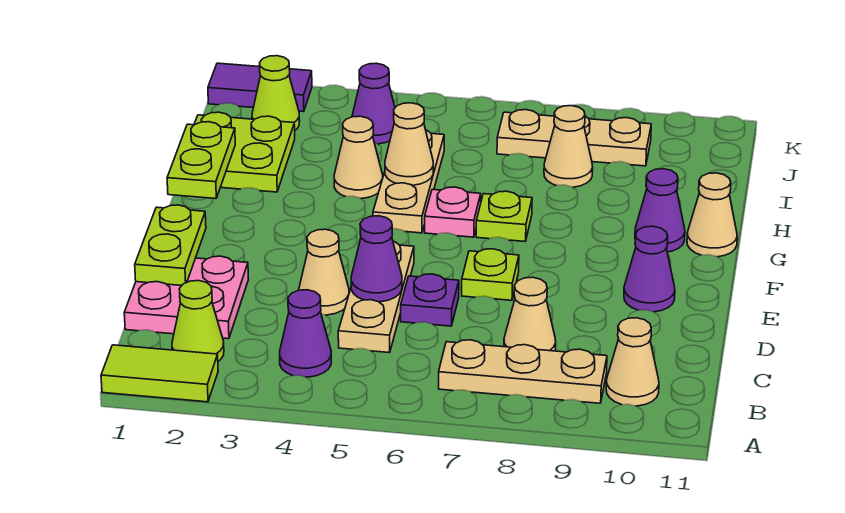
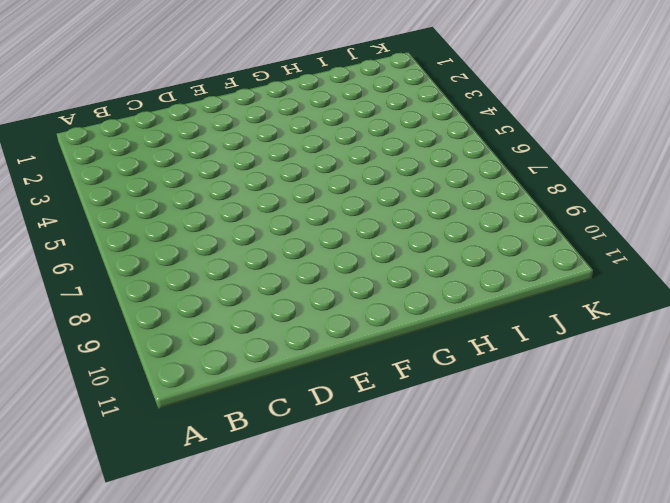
none -> lime tile A1:A2 level 1
none -> lime cone B2 level 1
none -> purple cone B4 level 1

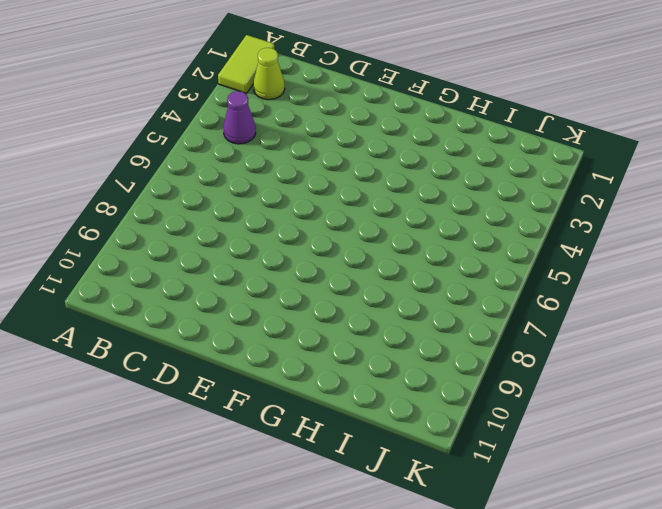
none -> tan plate B7:B9 level 1
none -> tan cone B10 level 1
none -> pink plate C1:D2 level 1

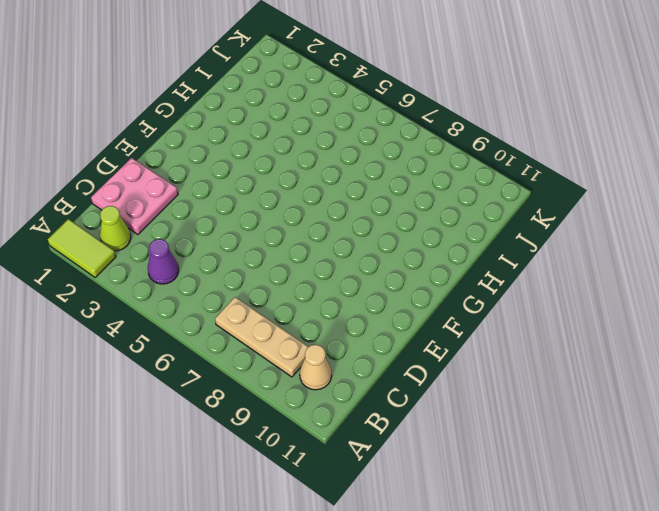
none -> tan plate C5:E5 level 1
none -> tan cone C8 level 1
none -> tan cone D4 level 1

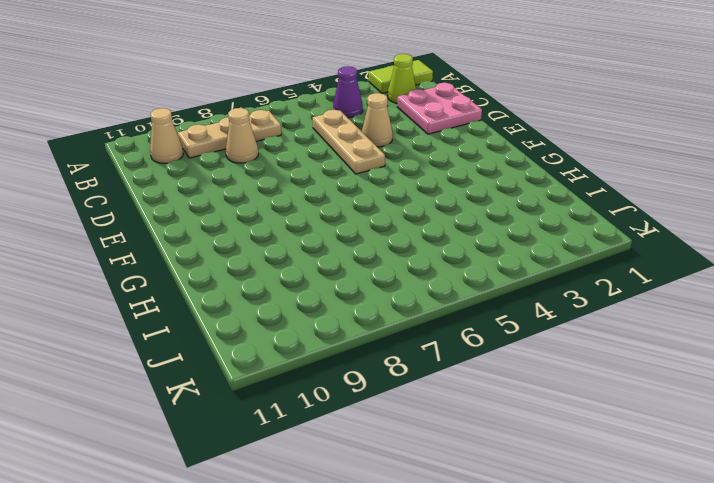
none -> purple plate D6 level 1
none -> lime plate E7 level 1
none -> purple cone E10 level 1

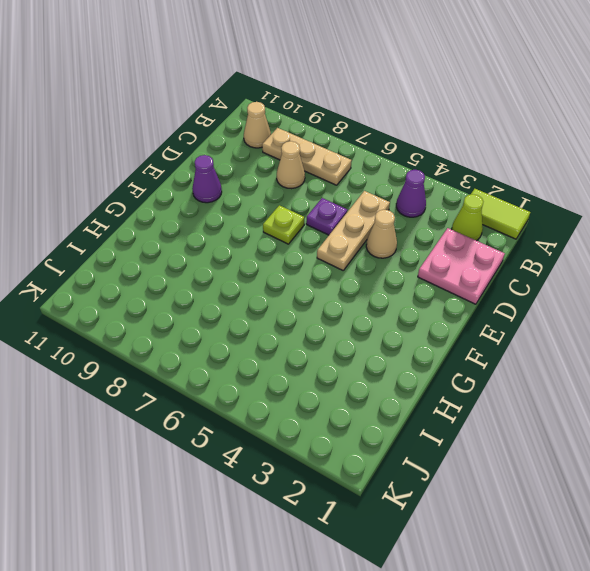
none -> tan plate G5:I5 level 1
none -> pink plate G6 level 1
none -> lime plate G7 level 1

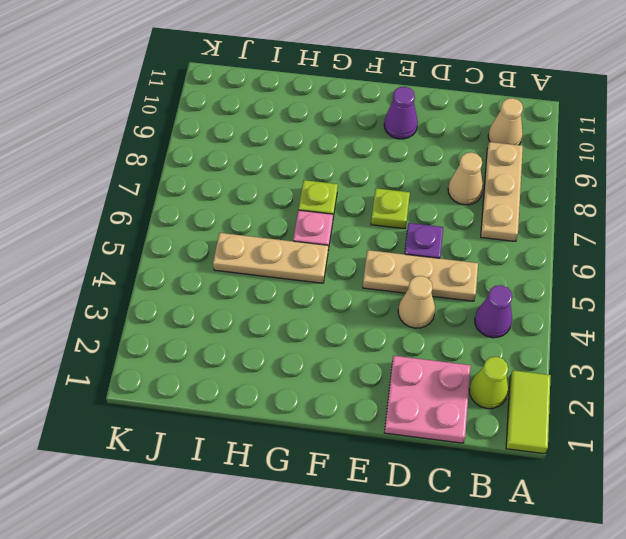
none -> purple cone G10 level 1
none -> tan cone G11 level 1
none -> lime plate H1:I2 level 1

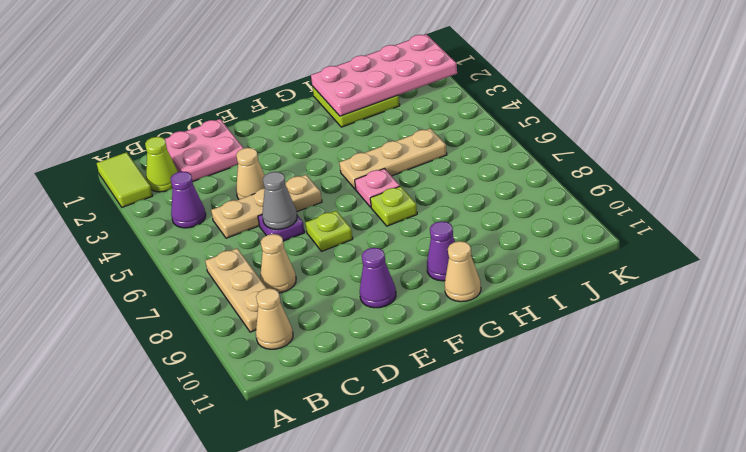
grey cone D6 level 2 -> none
pink plate H1:K2 level 2 -> lime plate G1:H1 level 2
none -> tan cone H4 level 1
none -> tan cone I8 level 1
none -> lime cone J2 level 1

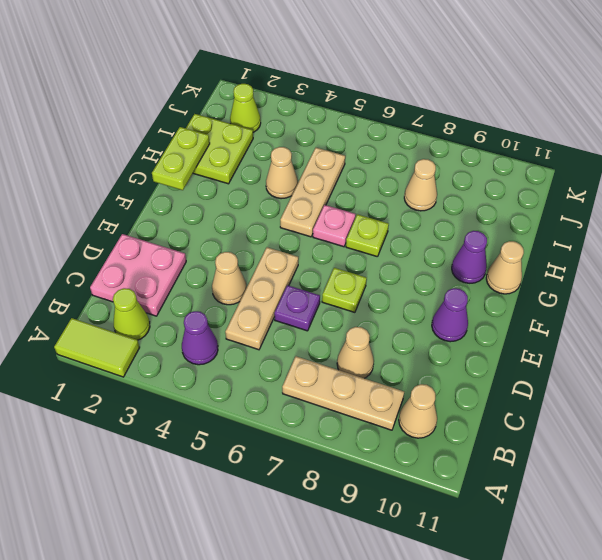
none -> purple cone J4 level 1
none -> tan plate J7:J9 level 1
none -> purple tile K1:K2 level 1

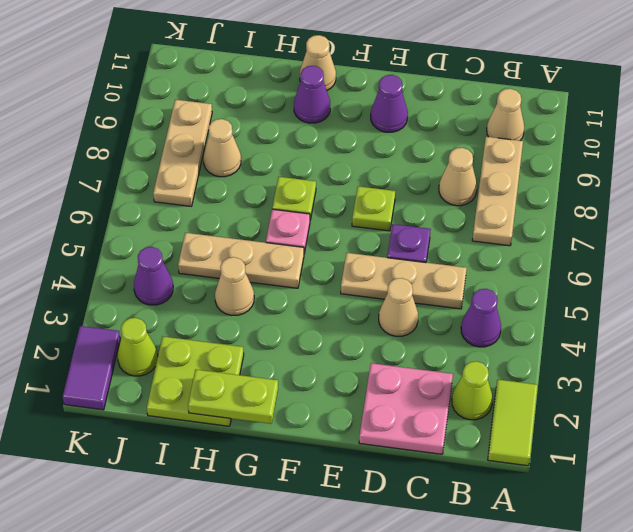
none -> lime plate D1:E1 level 2
none -> purple cone D5 level 2
none -> tan cone H5 level 2

